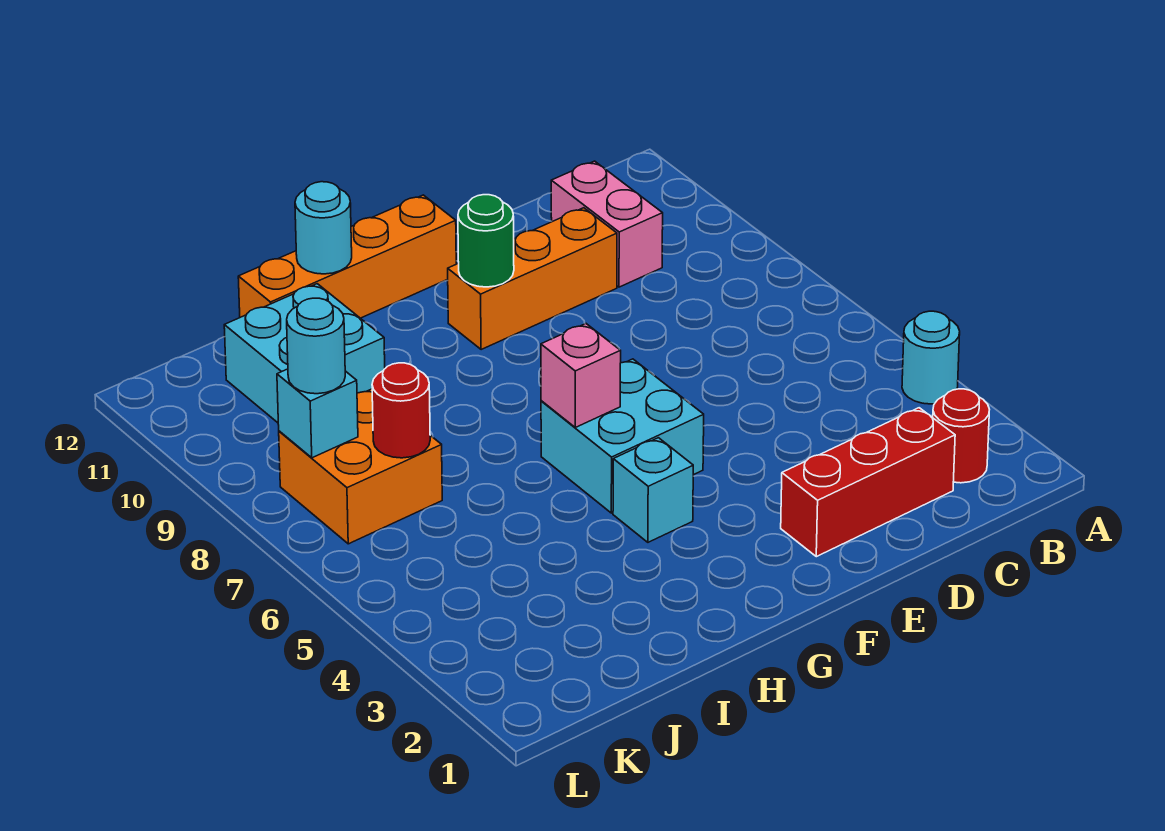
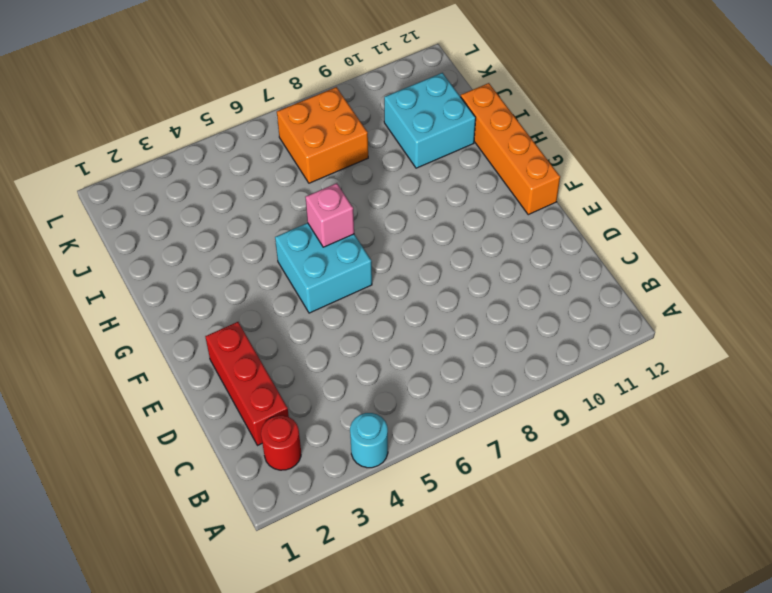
none -> pink brick C10:C11 level 1
none -> orange brick D10:F10 level 1
none -> cyan brick G4 level 1

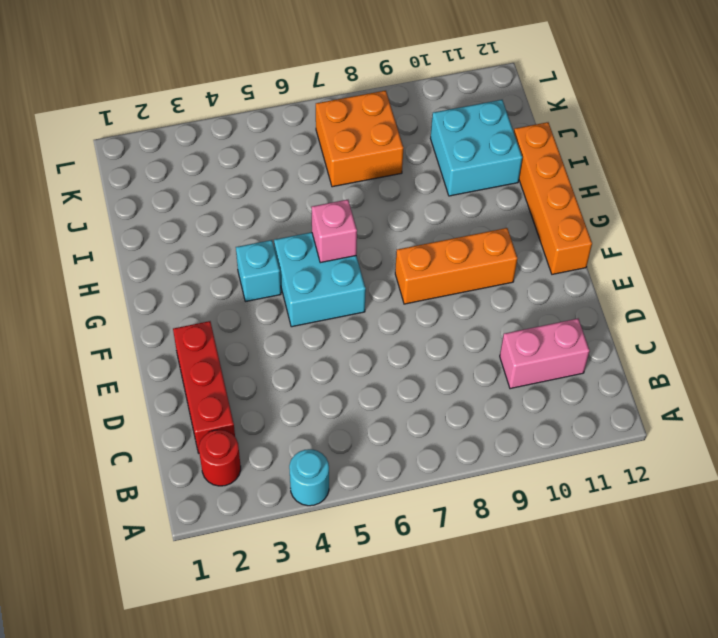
orange brick F8:F10 level 1 -> orange brick D10:F10 level 1
none -> green round brick F10 level 2
none -> cyan round brick H12 level 2
none -> red round brick J7 level 2

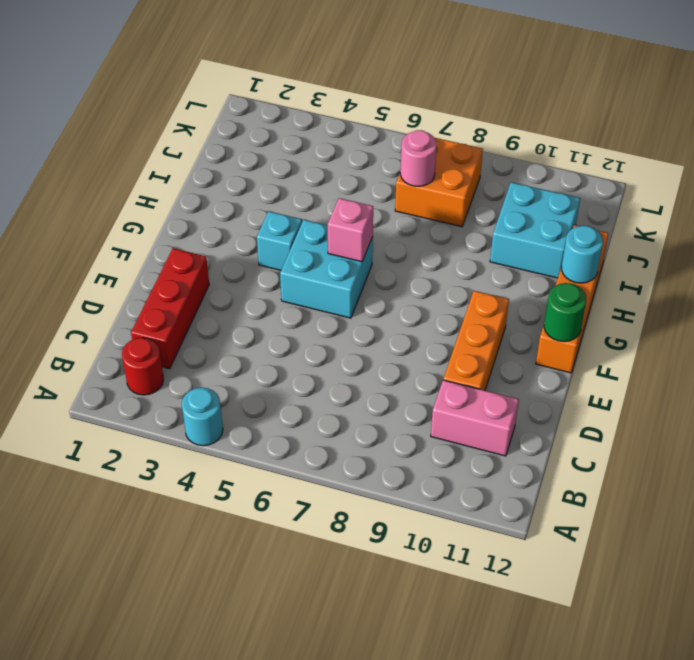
green round brick F12 level 2 -> green round brick F10 level 2
pink round brick J7 level 2 -> red round brick J7 level 2
none -> cyan brick K8 level 2
none -> cyan round brick K8 level 3

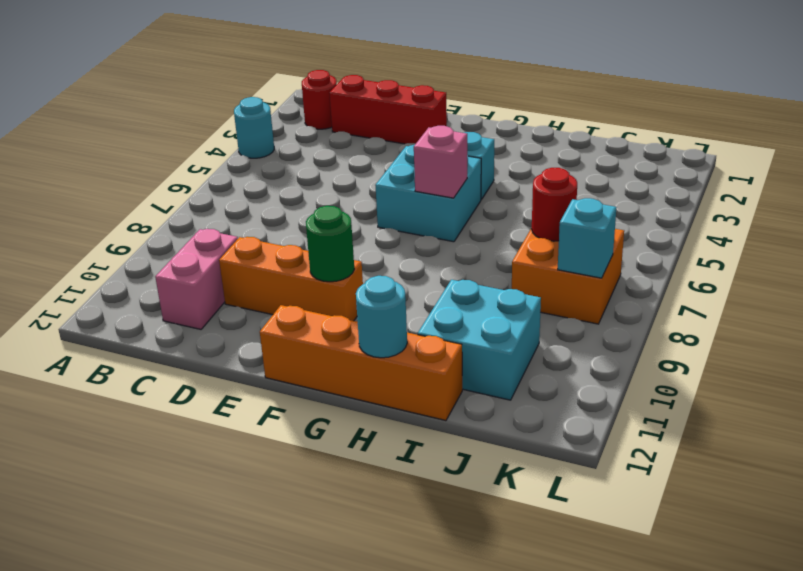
none -> cyan round brick K8 level 3

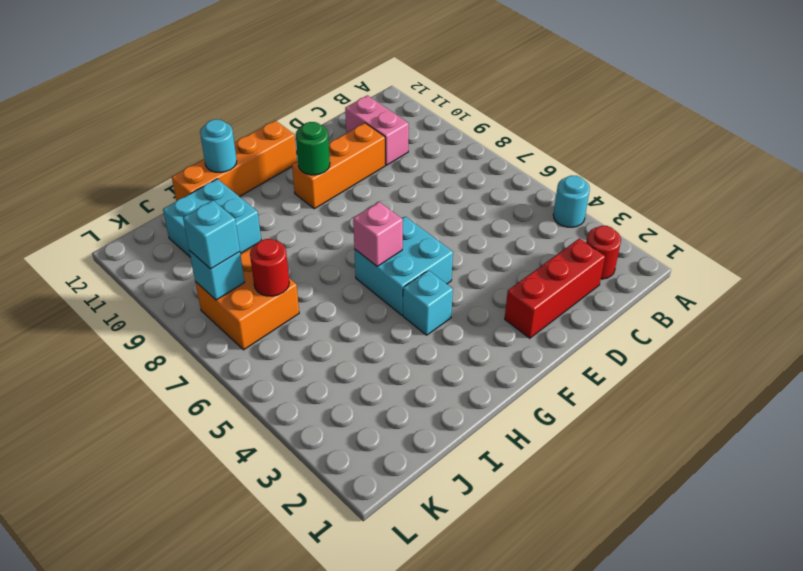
cyan brick K8 level 3 -> cyan round brick K8 level 3

